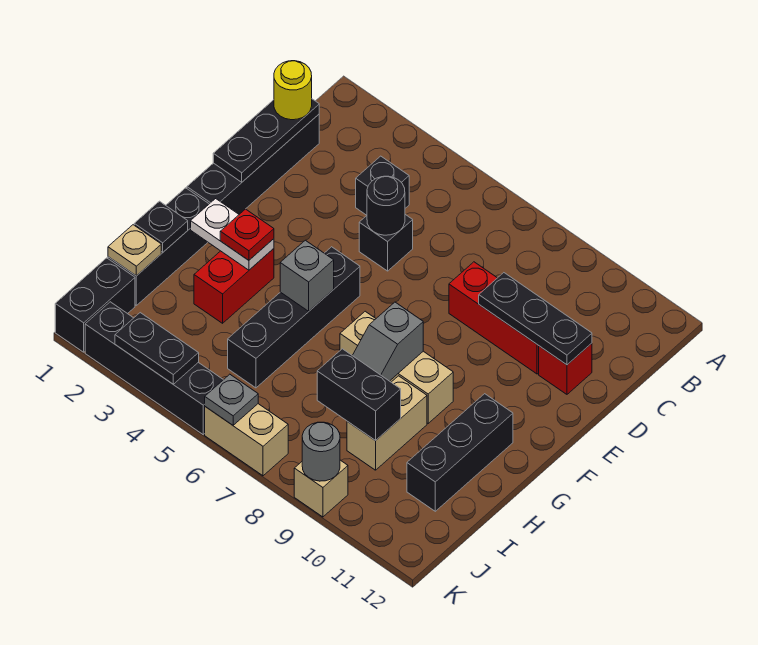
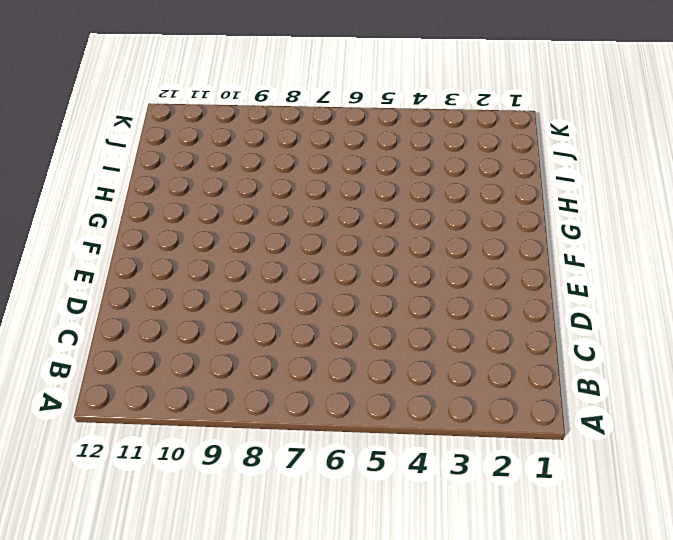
none -> black brick C1:F1 level 1
none -> black brick C4 level 1
none -> black brick D5 level 1

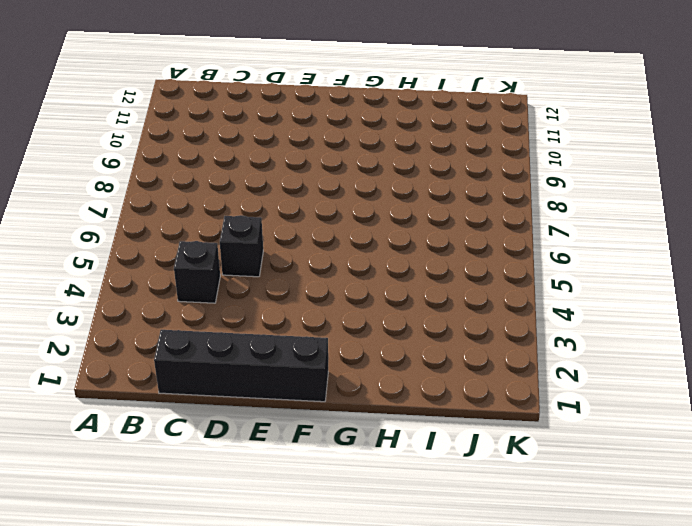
none -> red brick D8:D10 level 1
none -> red brick D11 level 1
none -> black brick F5:I5 level 1

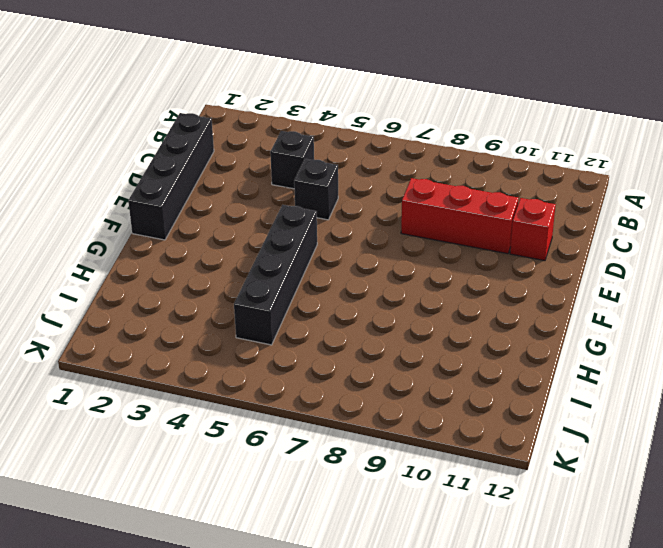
none -> black brick G1:I1 level 1
none -> red brick G3:H3 level 1
none -> tan brick G7:G9 level 1

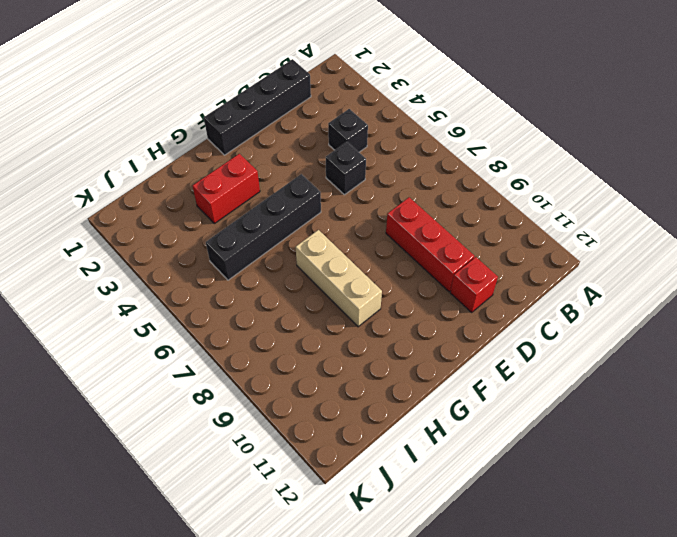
none -> black brick G1:I1 level 1
none -> black brick G11:I11 level 1
none -> tan brick H9:I9 level 1

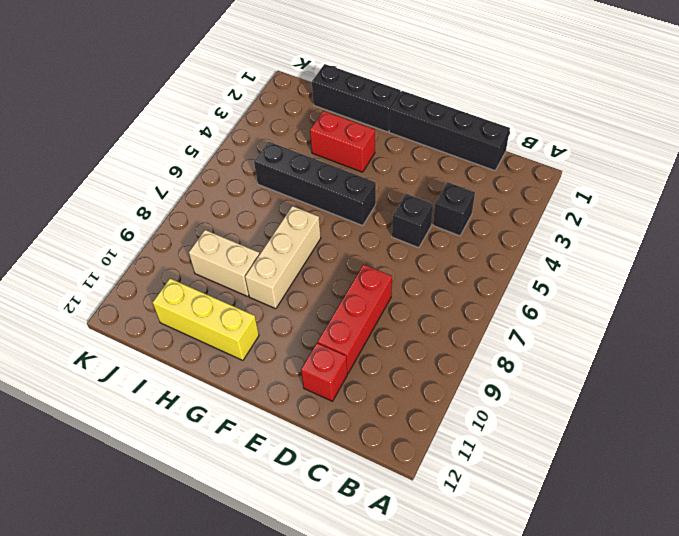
yellow brick G11:I11 level 1 -> black brick G11:I11 level 1
none -> black brick J1:K1 level 1
none -> black brick K2:K5 level 1
none -> tan brick K6:K7 level 1

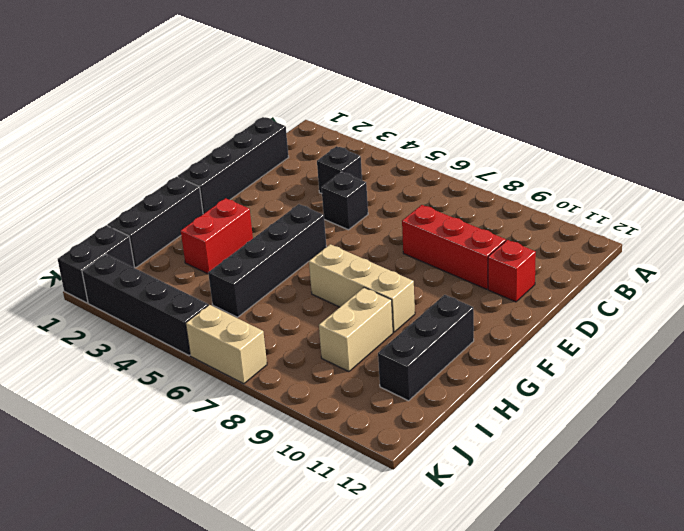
none -> tan brick K9 level 1
none -> black plate C1:E1 level 2
none -> black round brick D5 level 2

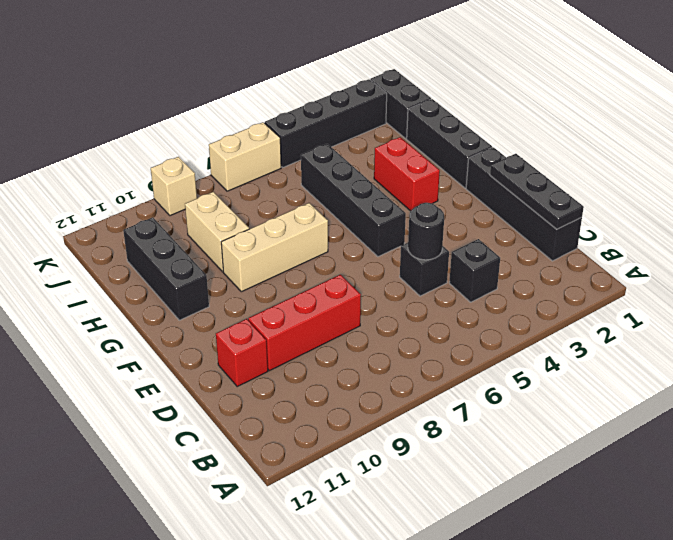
none -> black plate D9:D11 level 2
none -> white plate G2:G3 level 2
none -> grey brick G5 level 2

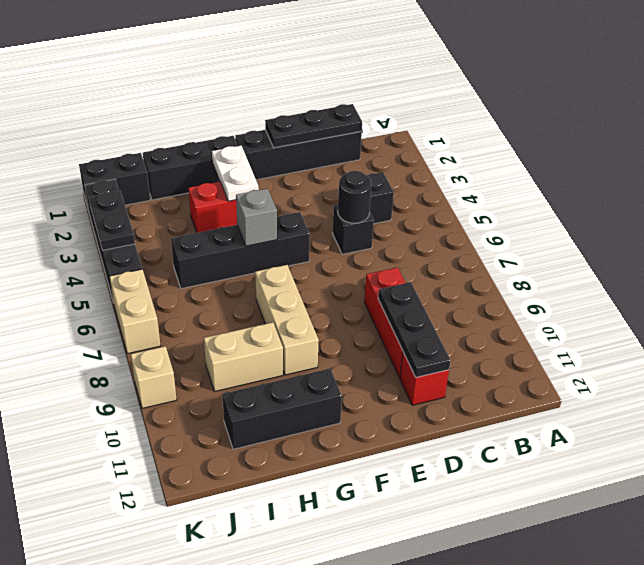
none -> grey slope G8:H8 level 2 top G
none -> black plate H1 level 2
none -> tan plate I1 level 2

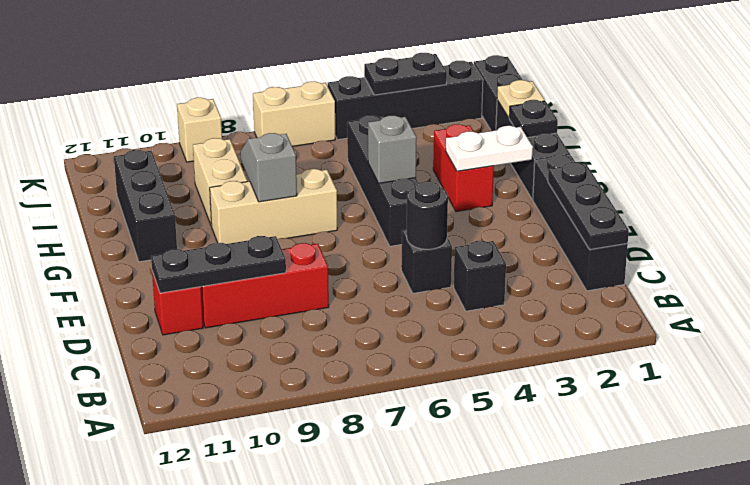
none -> black brick I8:I9 level 2
none -> grey plate K6 level 2
none -> grey round brick K9 level 2

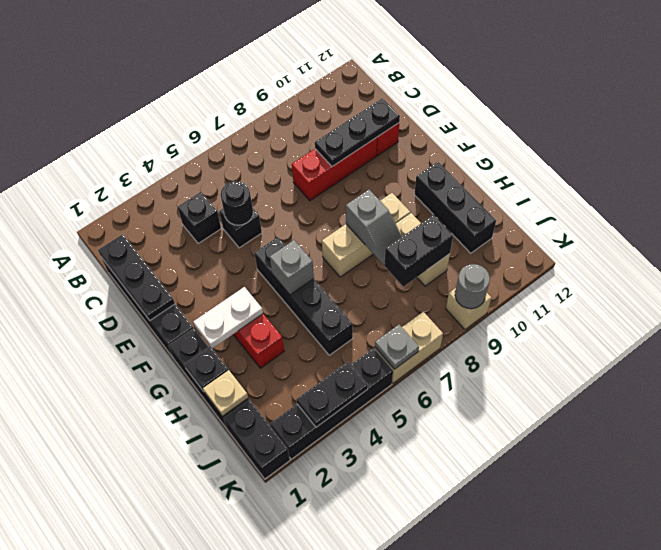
none -> yellow round brick C1 level 3
none -> red plate G3 level 3

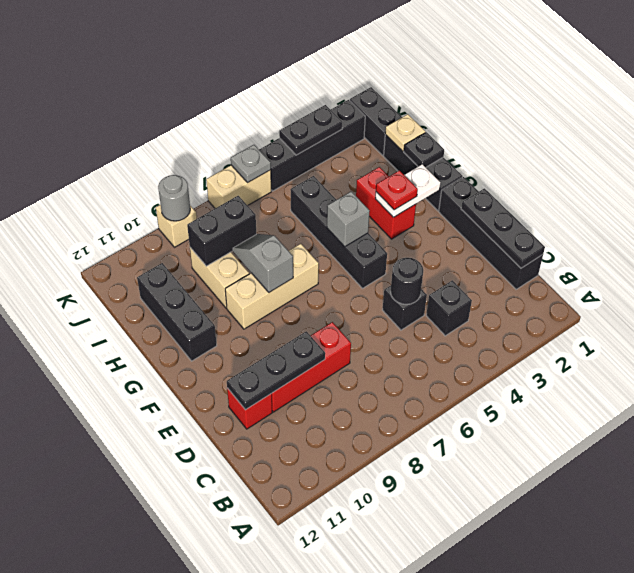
none -> yellow round brick C1 level 3

